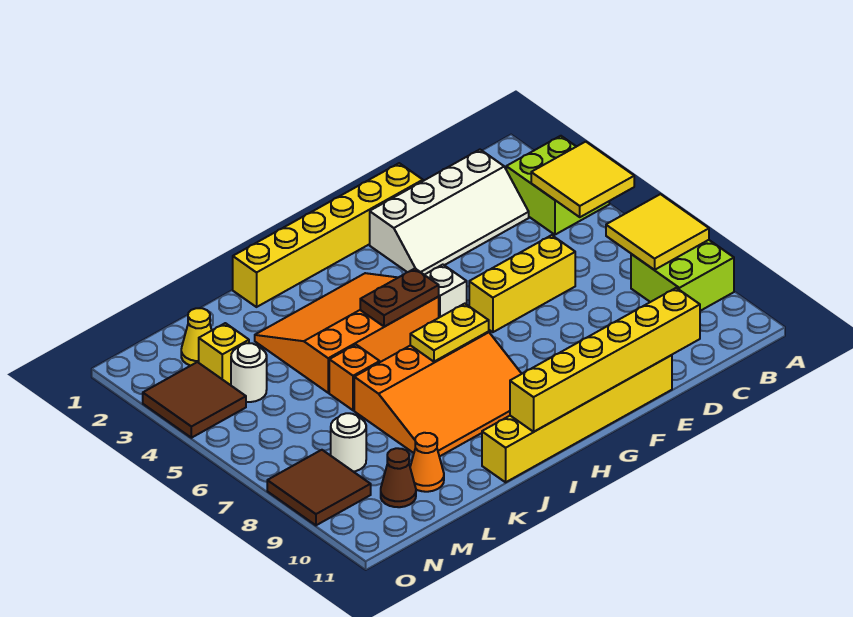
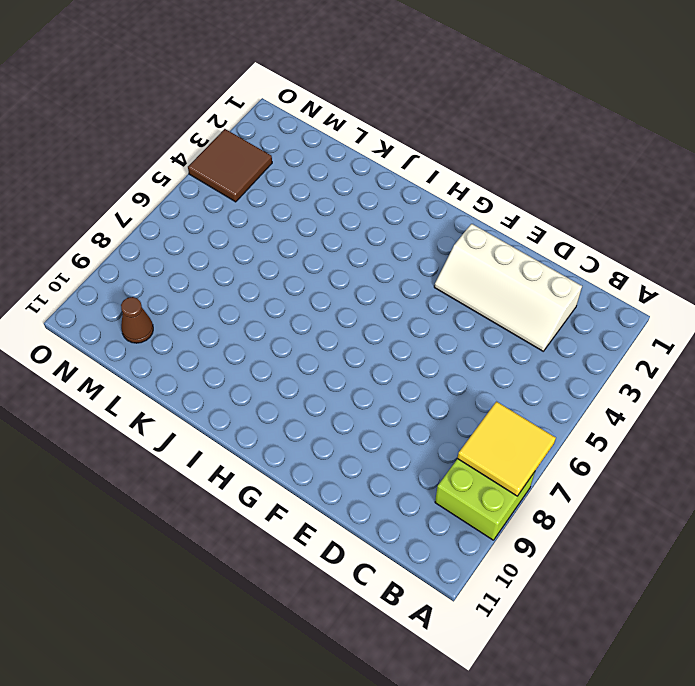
none -> lime brick A3:B4 level 1
none -> yellow brick D6:F6 level 1
none -> yellow brick E1:J1 level 1

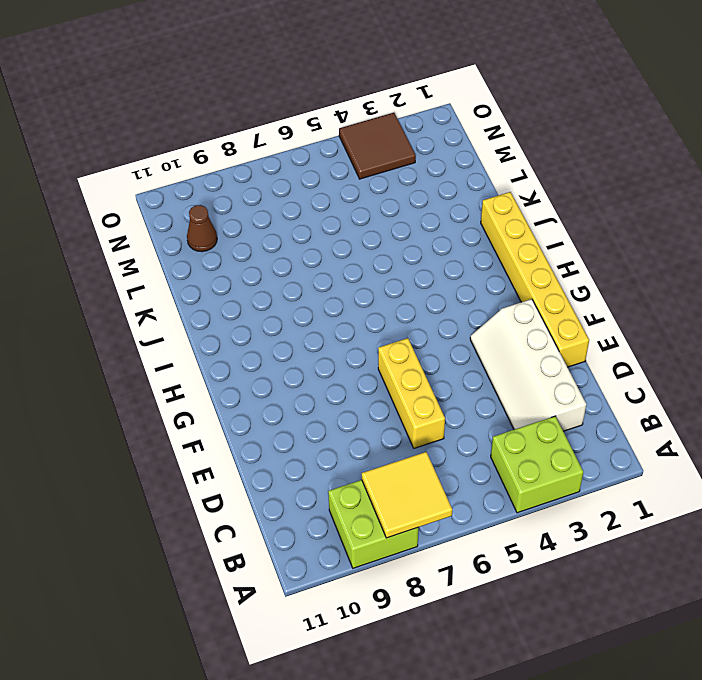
none -> yellow brick E11:J11 level 1
none -> white brick G5 level 1
none -> orange slope H3:K5 level 1 top 5

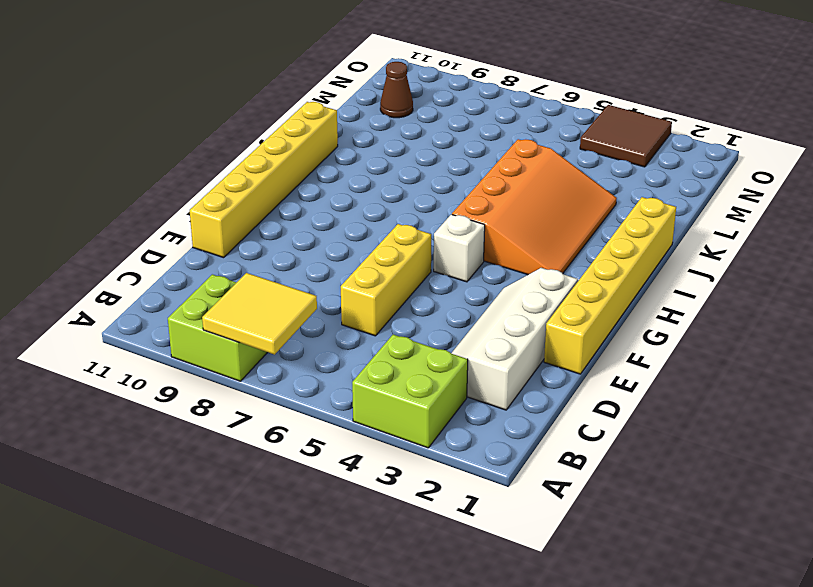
none -> orange slope H7:K9 level 1 top 7
none -> orange brick K6 level 1
none -> orange cone L10 level 1

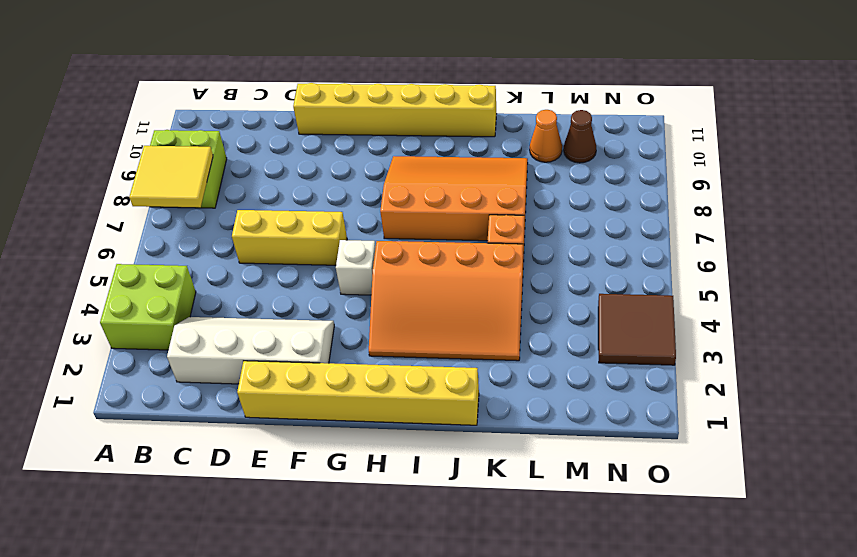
none -> yellow cone M2 level 1
none -> yellow brick M3 level 1
none -> white round brick M4 level 1

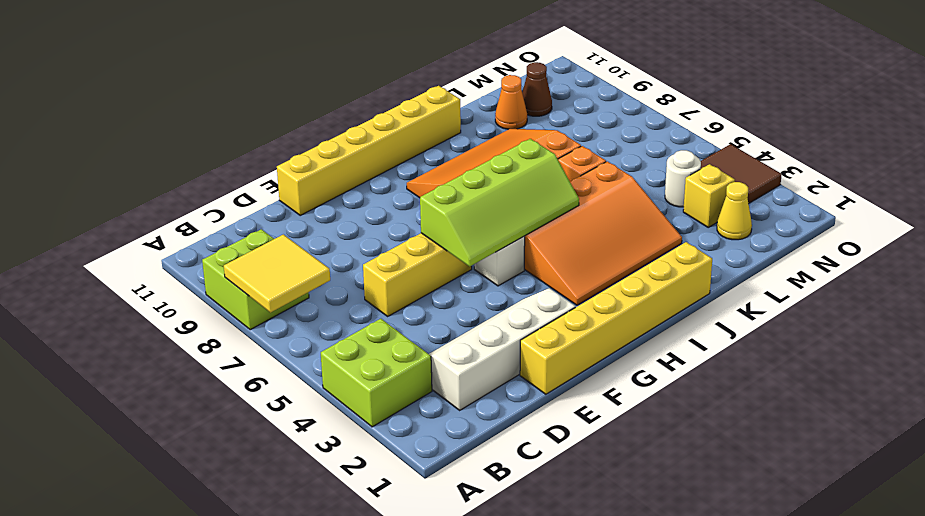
lime slope F5:I6 level 2 top 6 -> brown plate H5:I5 level 2
none -> white round brick M8 level 1
none -> brown tile N8:O9 level 1
none -> yellow tile A4:B5 level 2

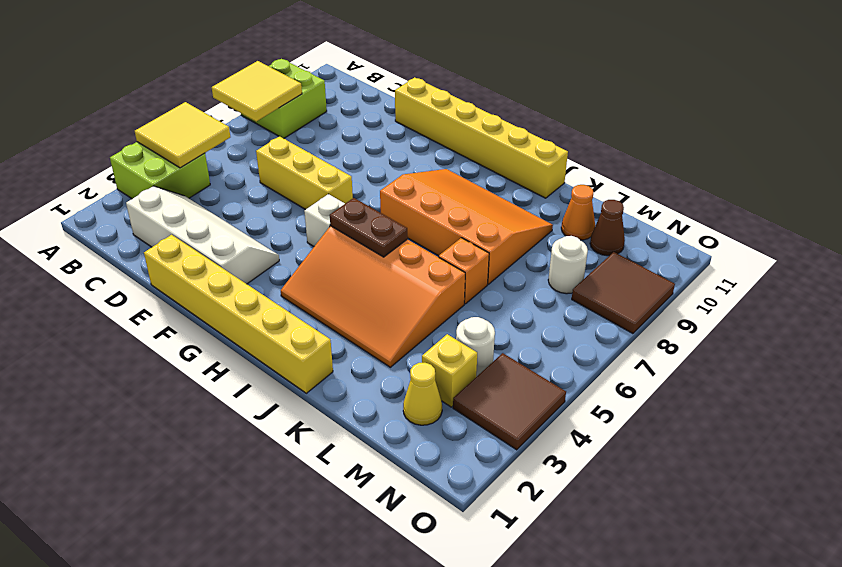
none -> yellow brick D11:I11 level 2
none -> yellow plate H7:I7 level 2

